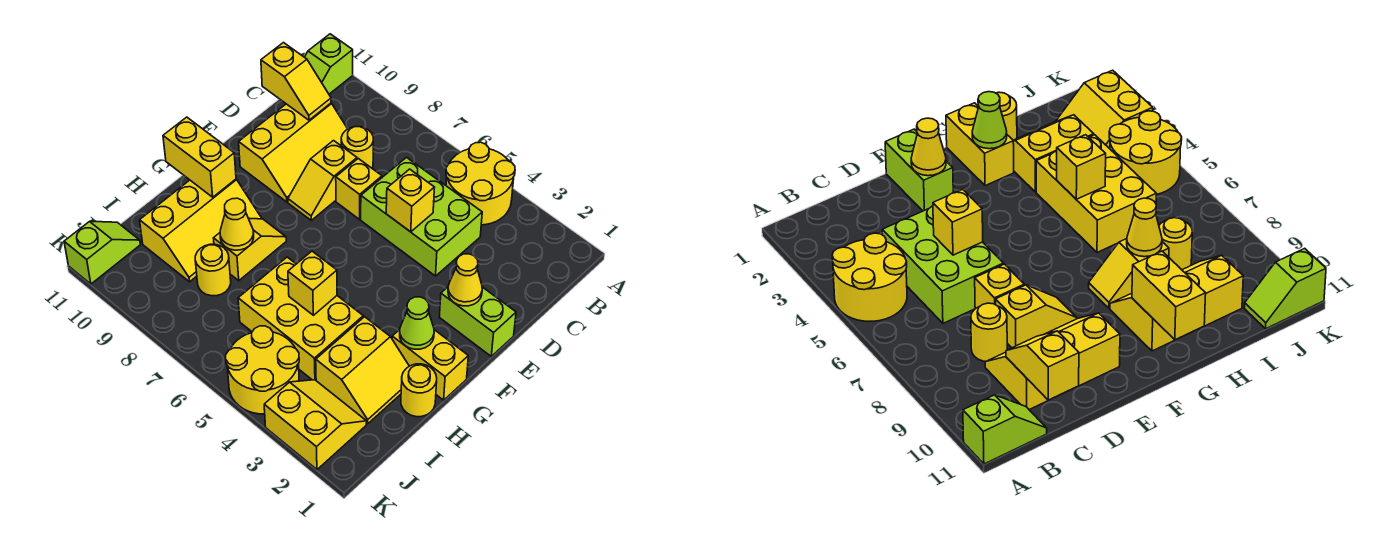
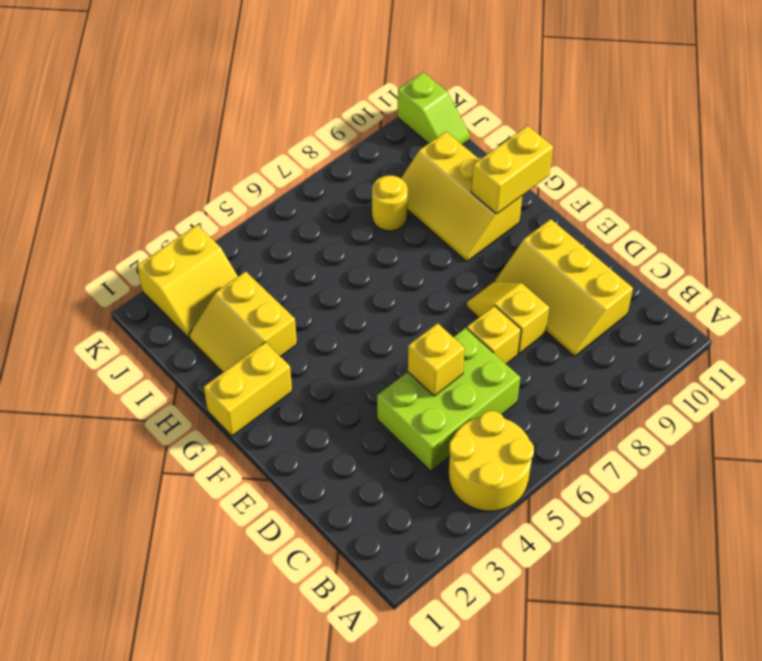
none -> lime slope A11:B11 level 1 top A
none -> yellow round brick C8 level 1
none -> lime brick E1:E2 level 1

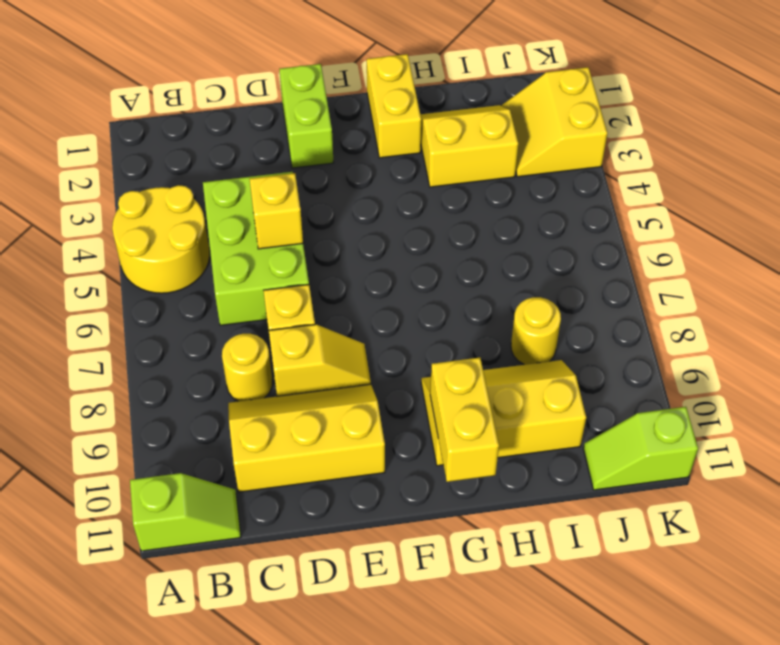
none -> yellow slope G8:H8 level 1 top H
none -> yellow round brick H1 level 1
none -> yellow brick H4:I6 level 1

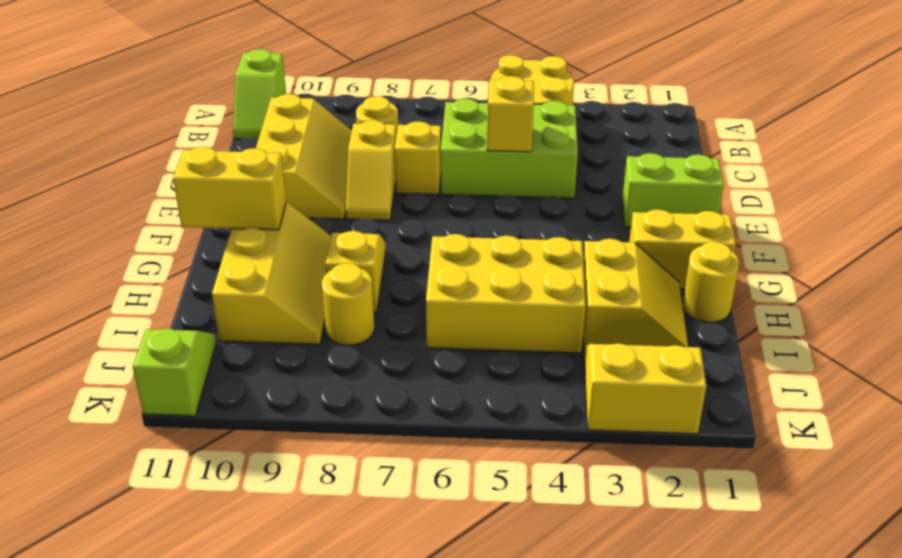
none -> yellow round brick J4:K5 level 1
none -> yellow slope C10:C11 level 2 top 11
none -> yellow cone E2 level 2

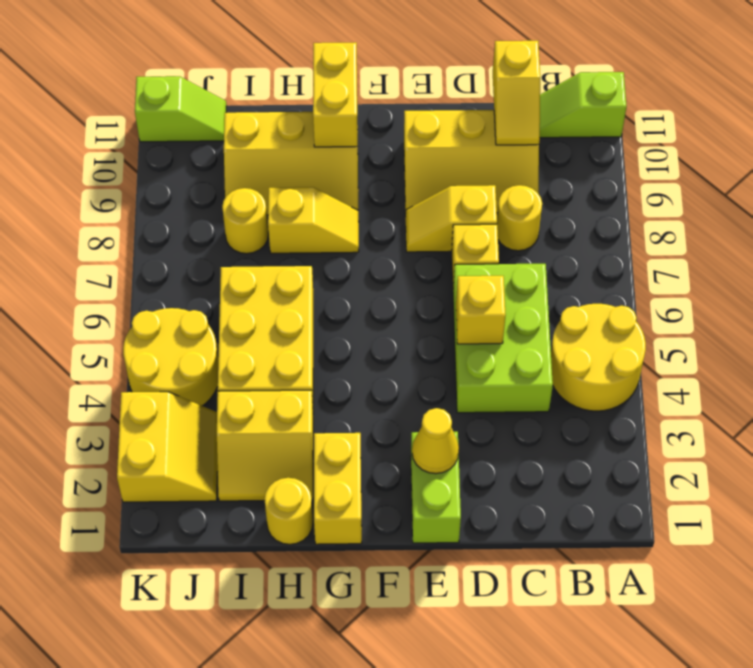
none -> lime cone G2 level 2
none -> yellow brick H5 level 2
none -> yellow cone H8 level 2

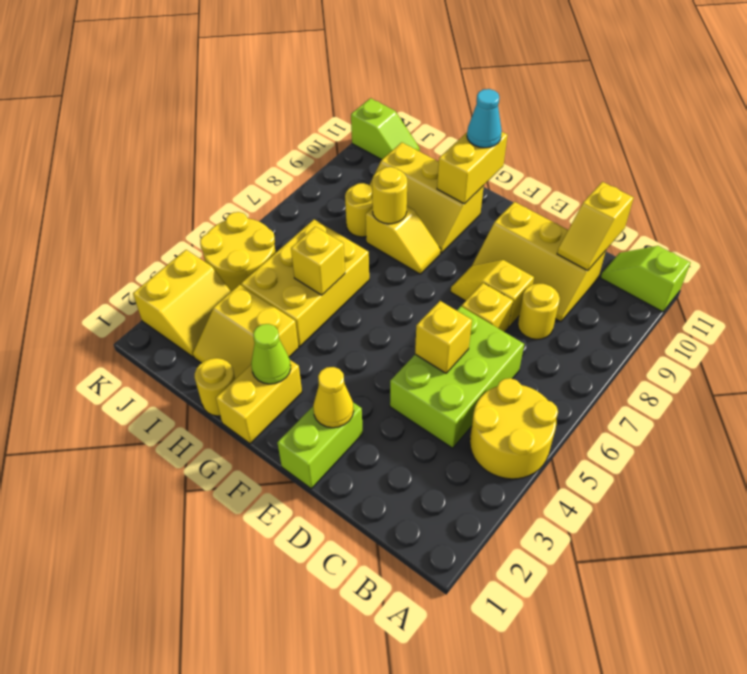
cyan cone G11 level 3 -> none
yellow round brick H8 level 2 -> yellow cone H8 level 2

